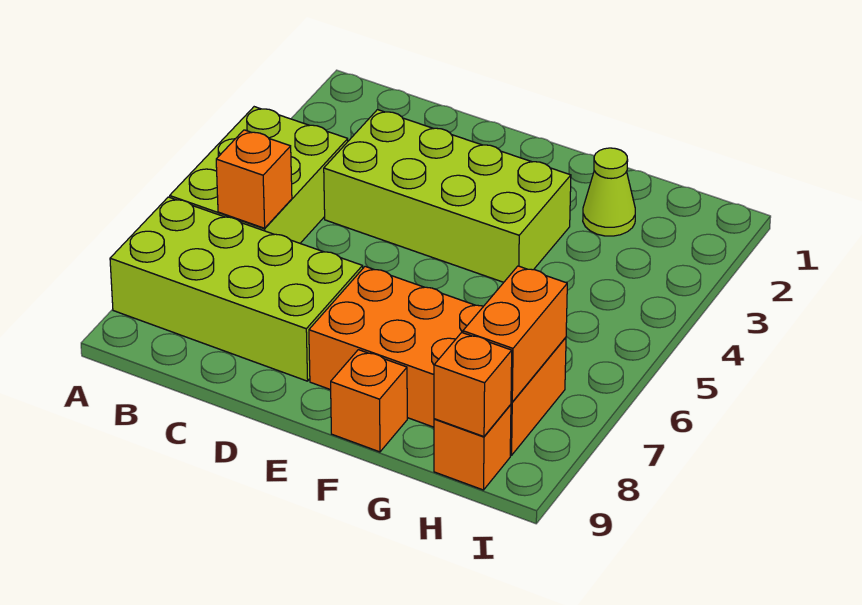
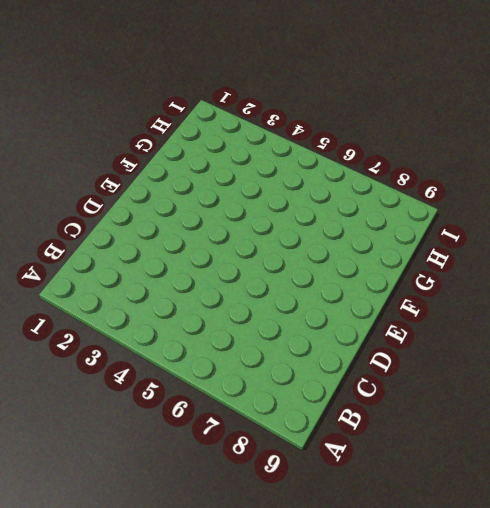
none -> lime brick A4:B6 level 1
none -> lime brick A7:D8 level 1

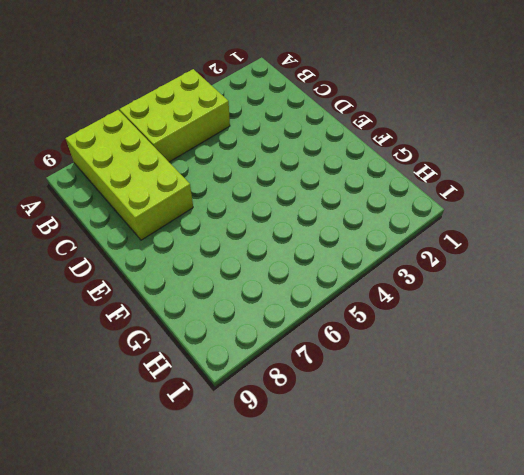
none -> lime brick C3:F4 level 1
none -> orange brick E7:H8 level 1

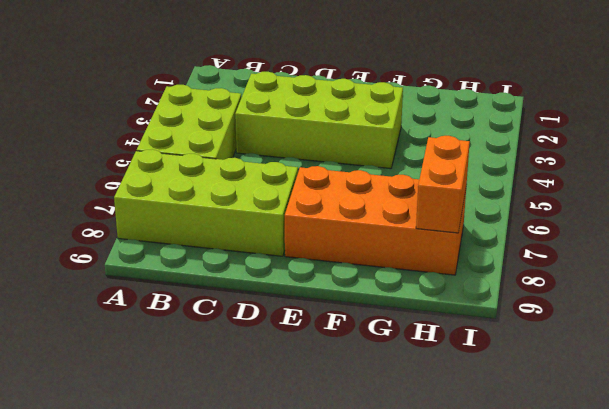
none -> orange brick F9 level 1
none -> lime cone G2 level 1

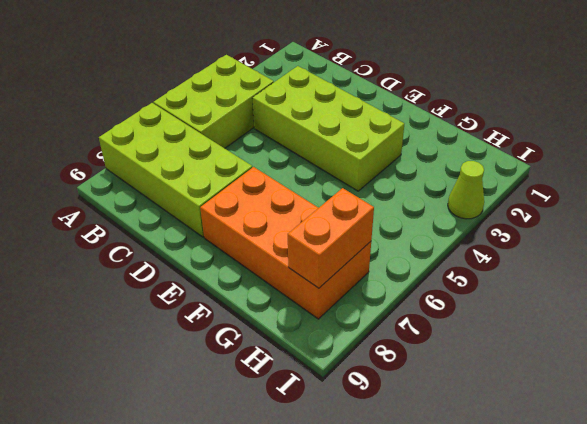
lime cone I3 level 1 -> lime cone G2 level 1
none -> orange brick F9 level 1
none -> orange brick H9 level 1

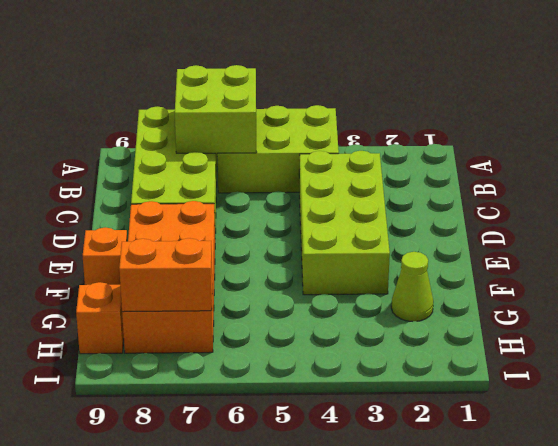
lime brick A6:B7 level 2 -> orange brick B6 level 2
none -> orange brick H9 level 2

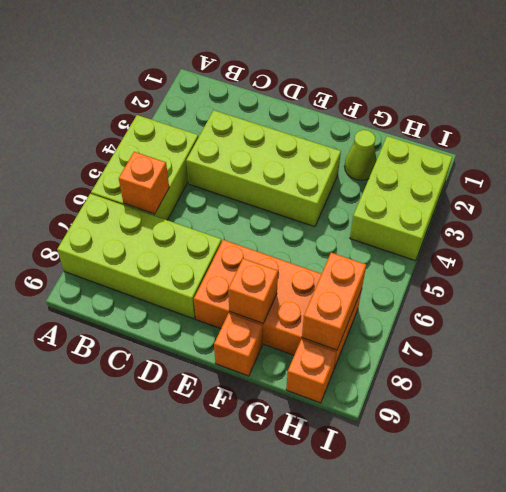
orange brick F8 level 2 -> orange brick H9 level 2
lime brick H2:I4 level 1 -> none

